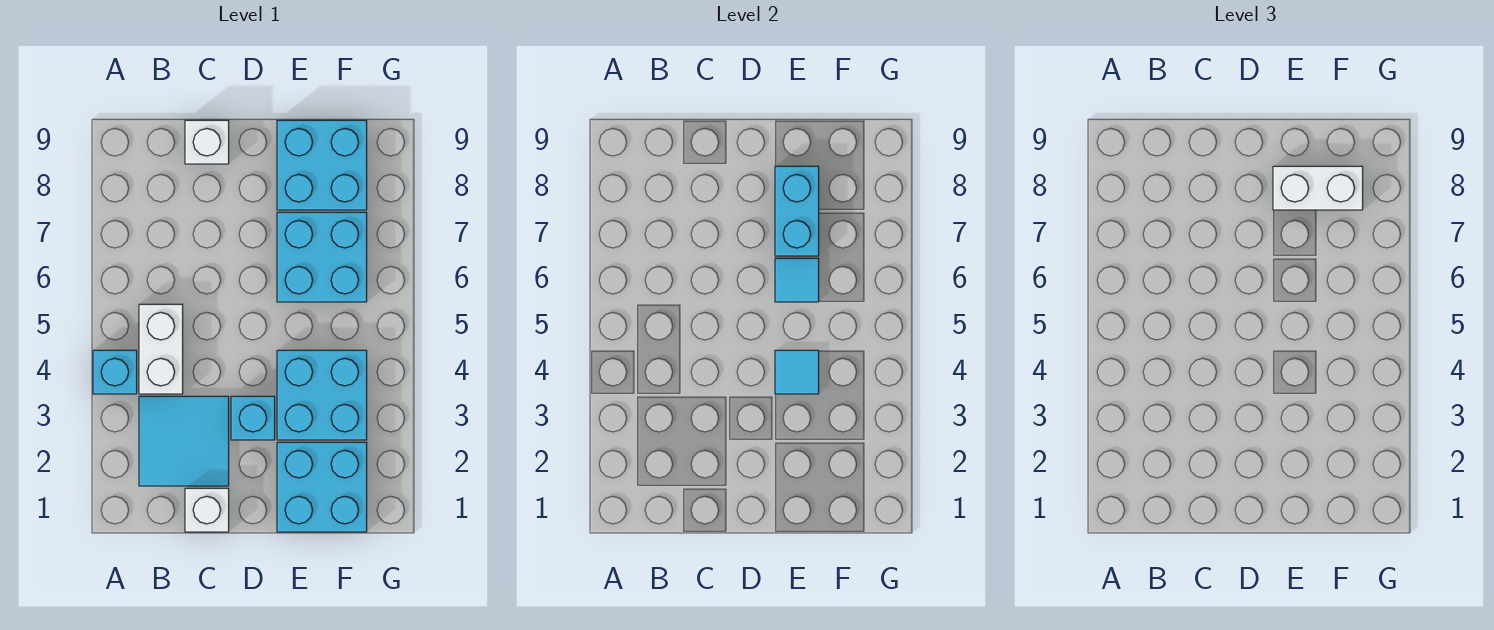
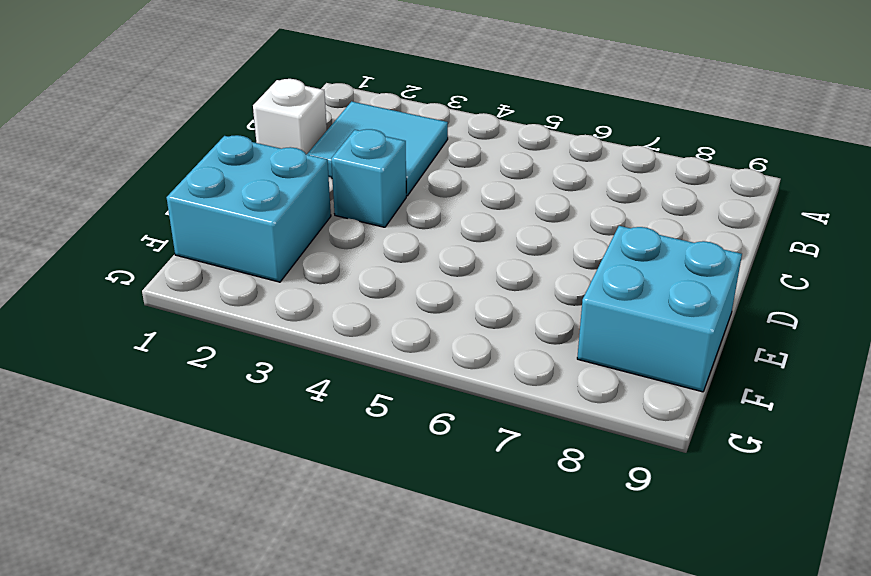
none -> cyan brick A4 level 1
none -> white brick B4:B5 level 1
none -> white brick C9 level 1

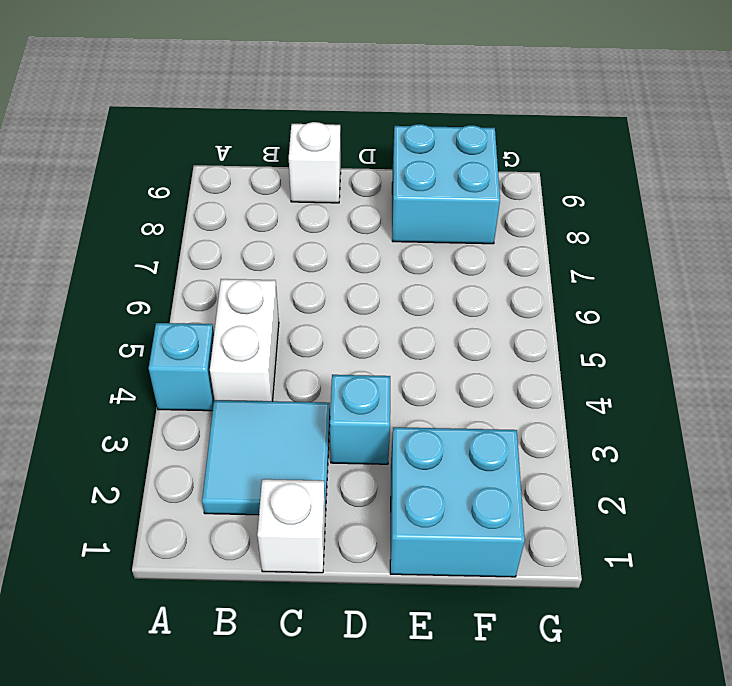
none -> cyan brick E3:F4 level 1
none -> cyan brick E6:F7 level 1
none -> cyan tile E4 level 2

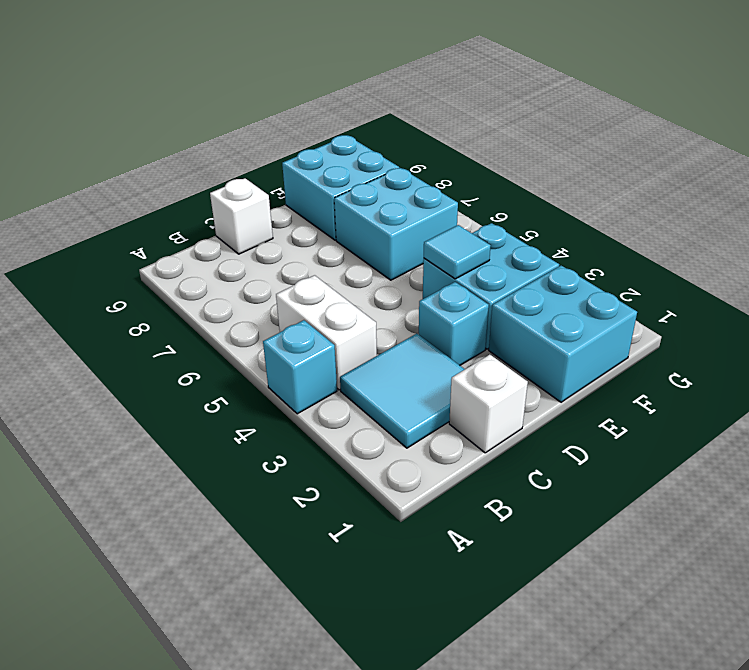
none -> cyan tile E6 level 2
none -> cyan brick E7:E8 level 2
none -> white brick E8:F8 level 3

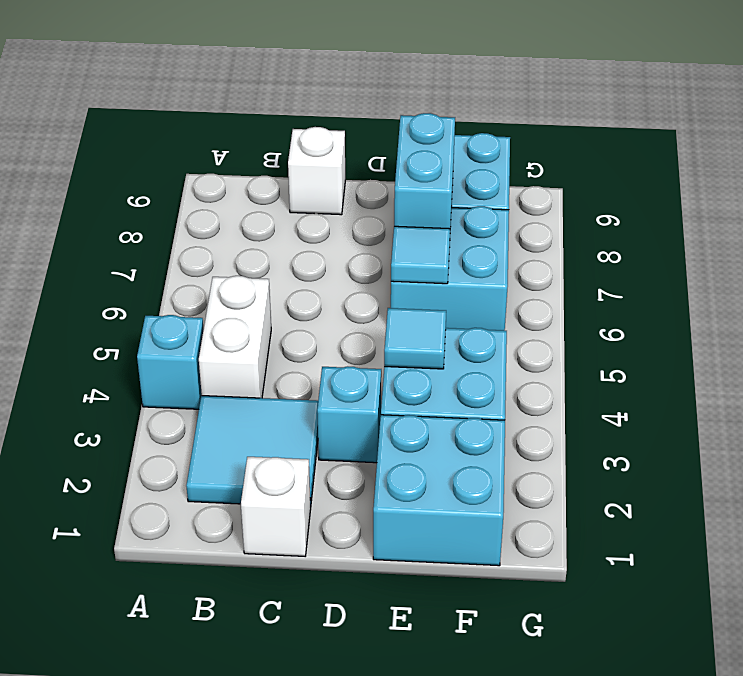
none -> white brick E8:F8 level 3

